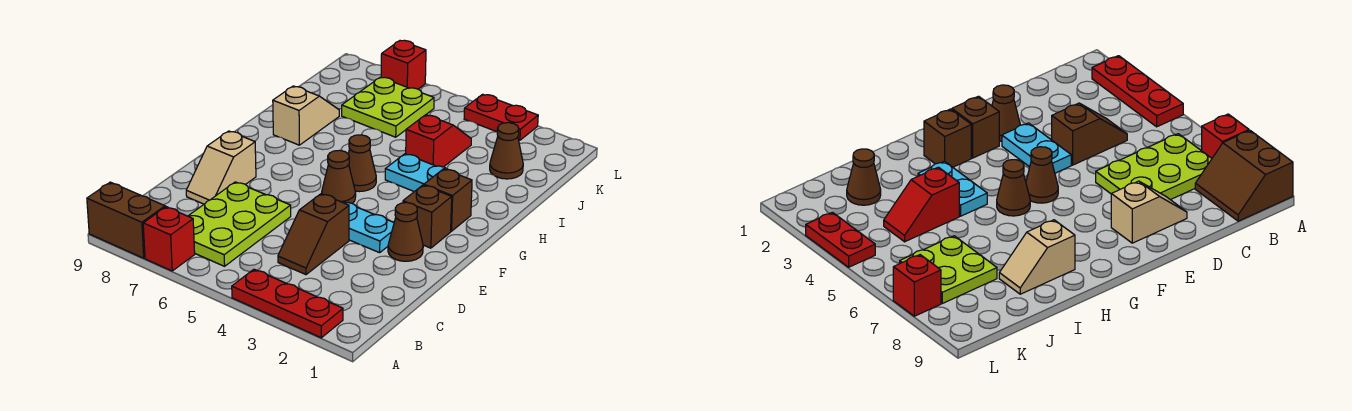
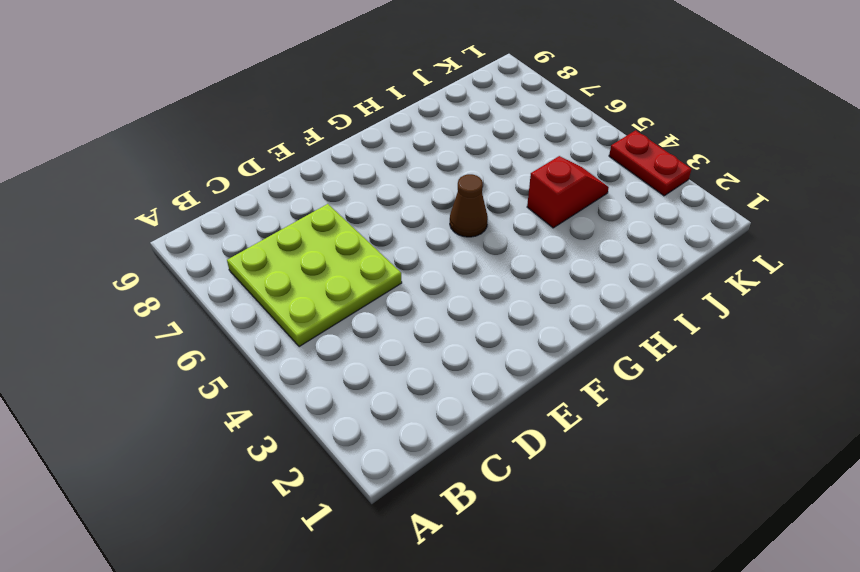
lime plate B5:D7 level 1 -> lime plate B6:D7 level 1
none -> red plate A2:A4 level 1
none -> red brick A7 level 1
none -> brown slope A8:B9 level 1 top A

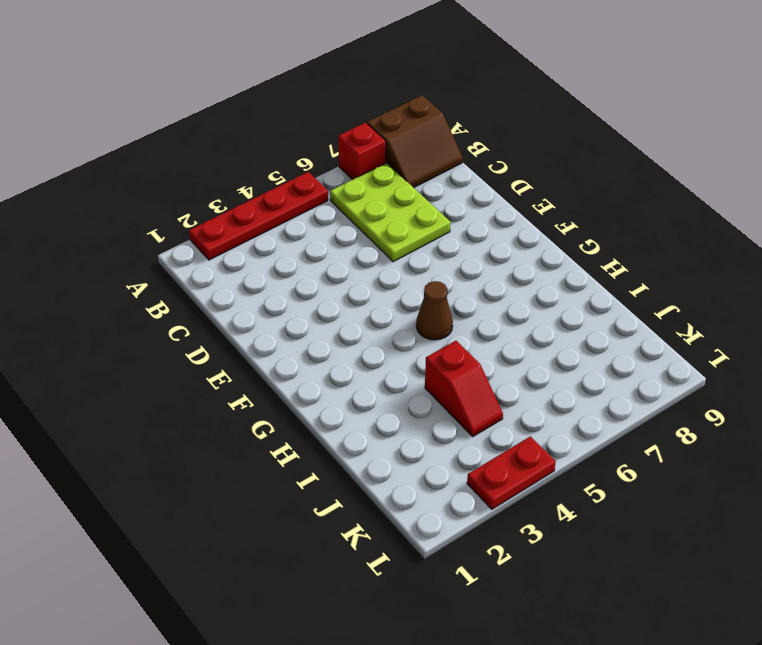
red plate A2:A5 level 1 -> red plate A2:A4 level 1
none -> brown slope C4:D4 level 1 top D
none -> tan slope D8:E8 level 1 top E
none -> brown cone E2 level 1

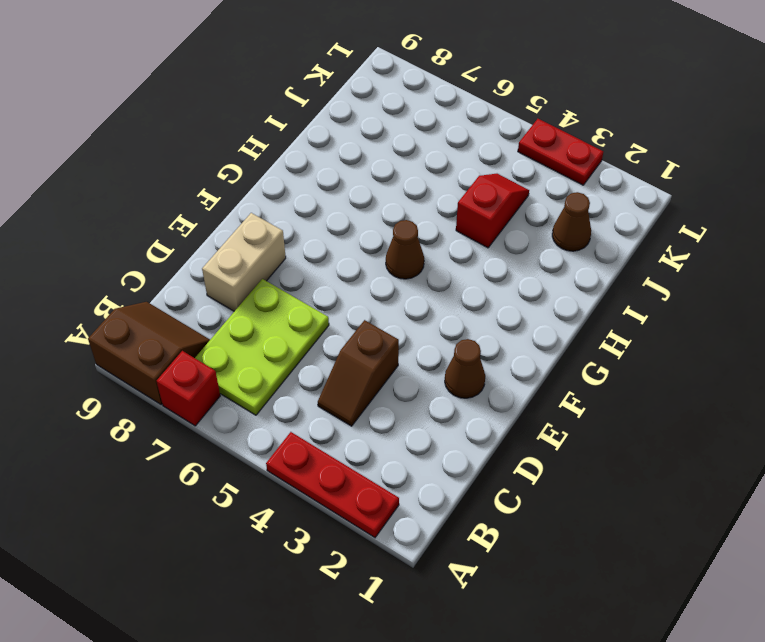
tan brick D8:E8 level 1 -> tan slope D8:E8 level 1 top E
none -> cyan plate E3:E4 level 1
none -> brown brick F2 level 1
none -> brown cone F5 level 1

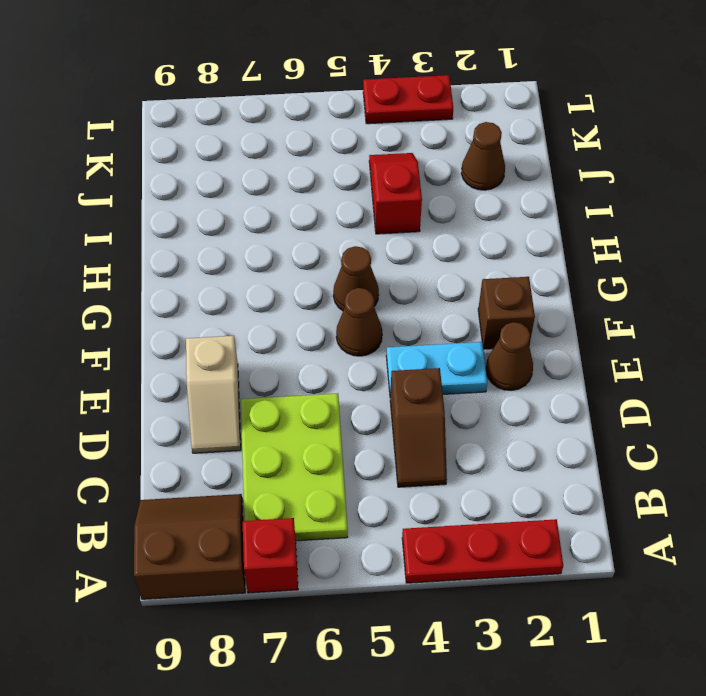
none -> brown brick G2 level 1
none -> cyan plate H3:H4 level 1
none -> tan slope H8:I8 level 1 top H

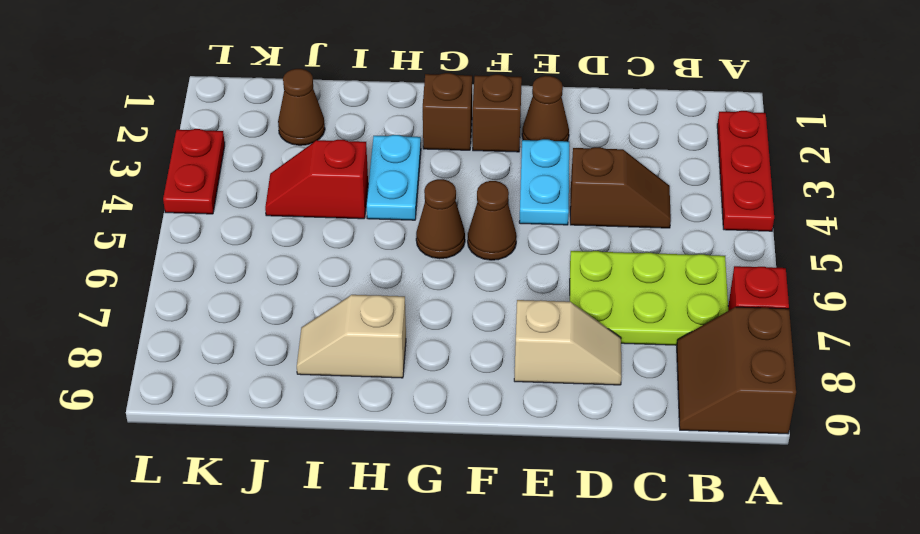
none -> lime plate J6:K7 level 1
none -> red brick L7 level 1

